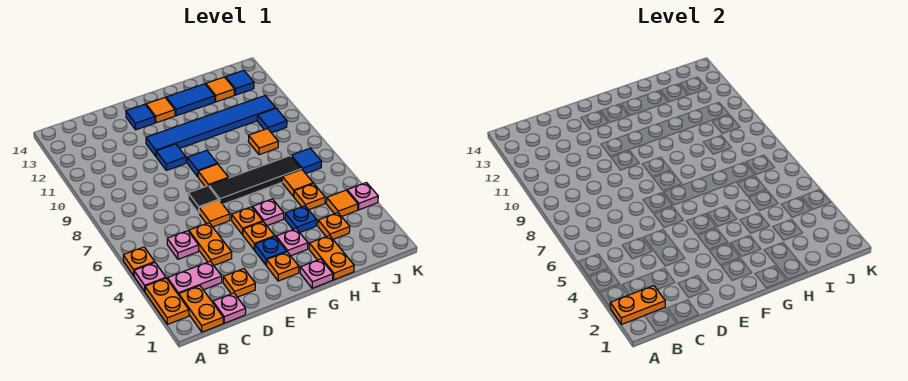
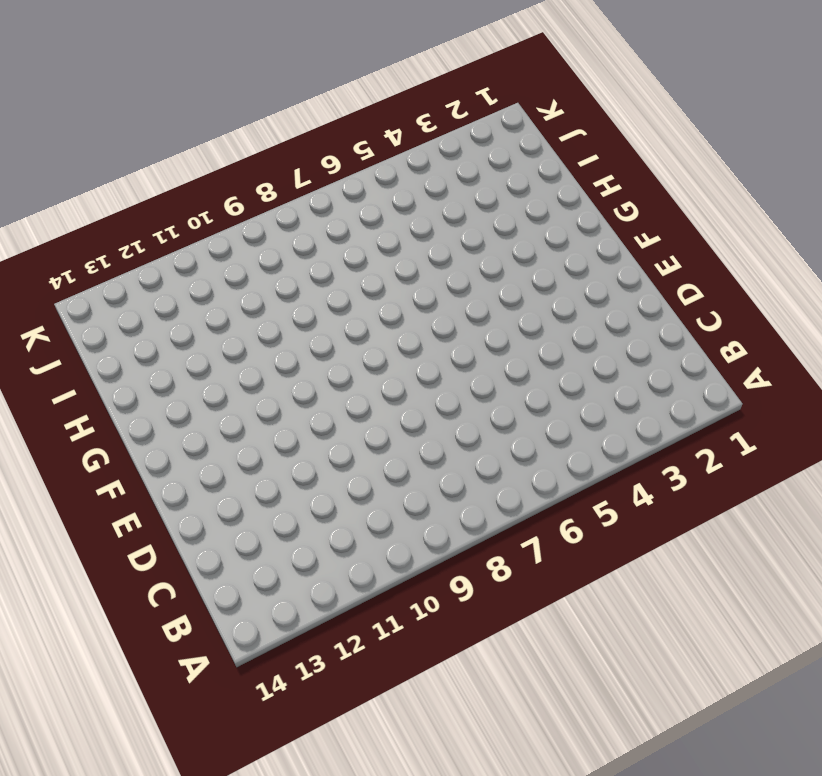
none -> orange plate A2:A3 level 1
none -> pink plate A4 level 1
none -> orange plate A5 level 1
none -> orange plate B1:B2 level 1

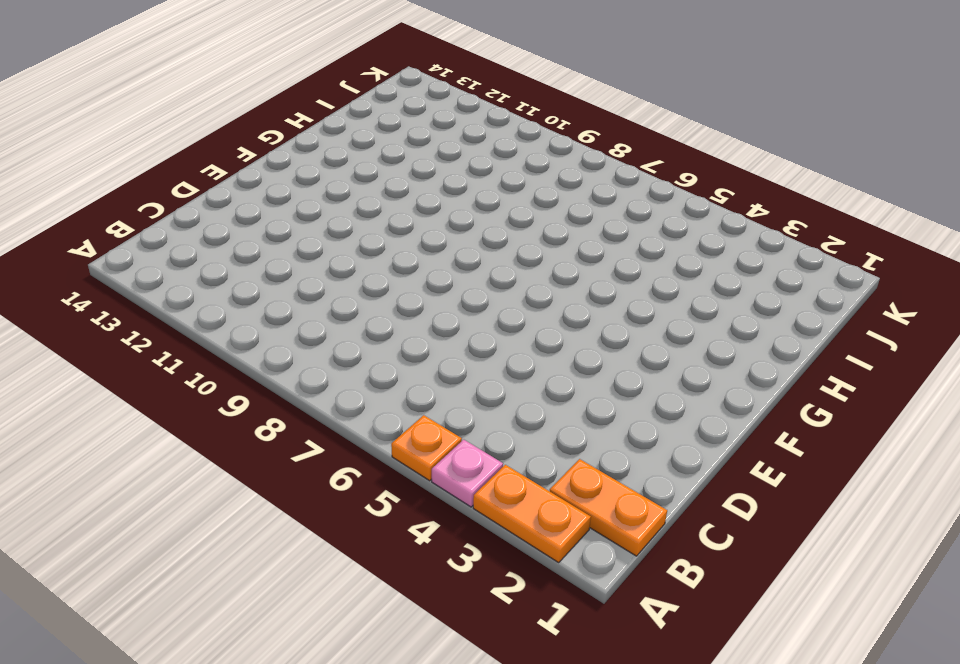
none -> pink plate B3:C3 level 1
none -> pink plate C1 level 1
none -> pink plate C5 level 1
none -> orange plate D2 level 1

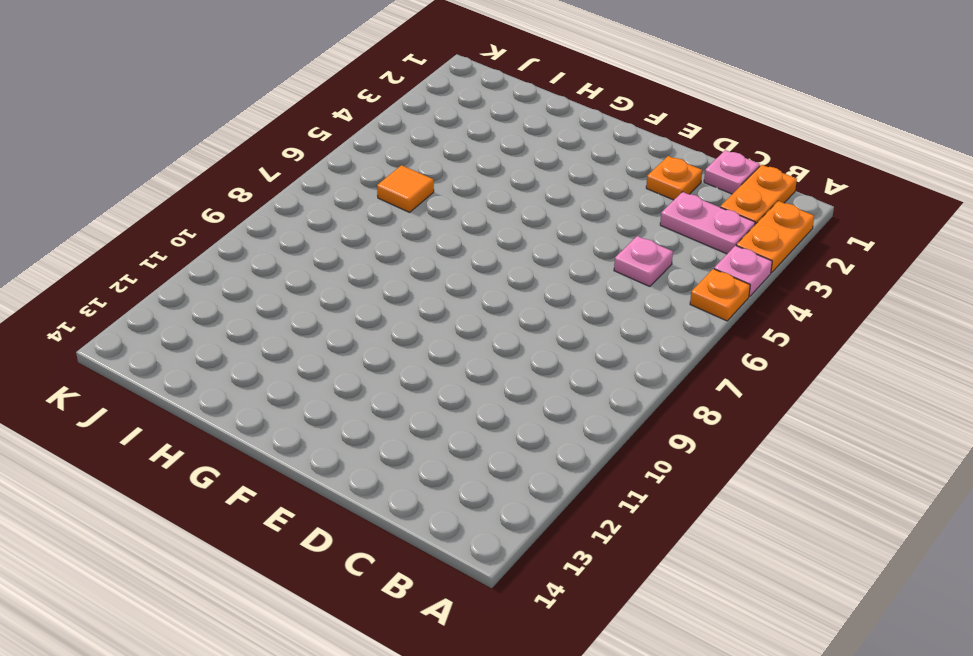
none -> orange plate D4:D5 level 1
none -> orange tile E6 level 1
none -> black tile E7 level 1
none -> blue tile E10 level 1

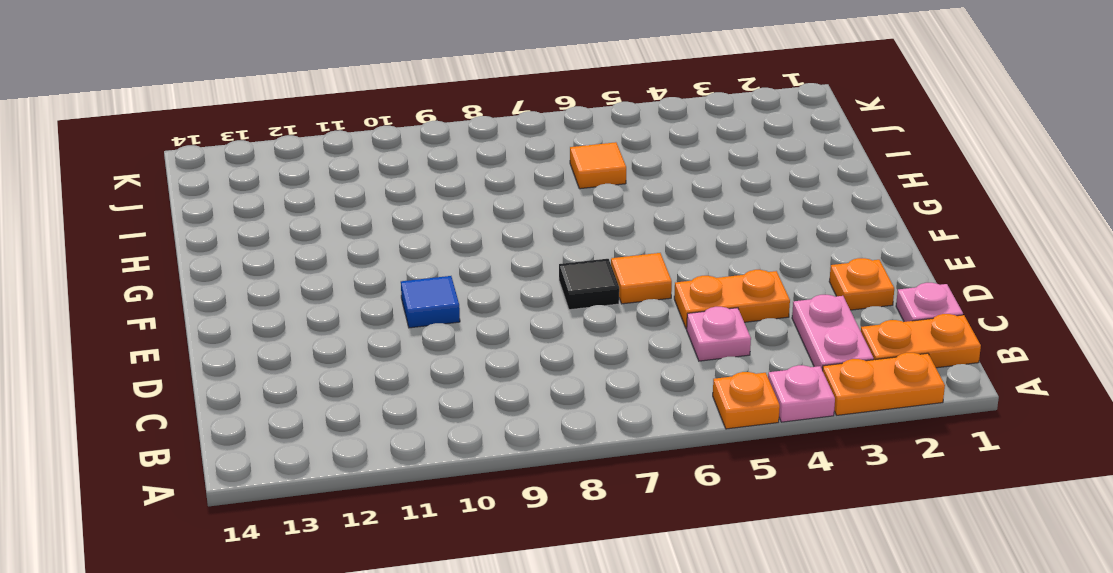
none -> blue tile E11:J11 level 1
none -> blue tile E13 level 1
none -> orange plate F2 level 1
none -> blue plate F3 level 1

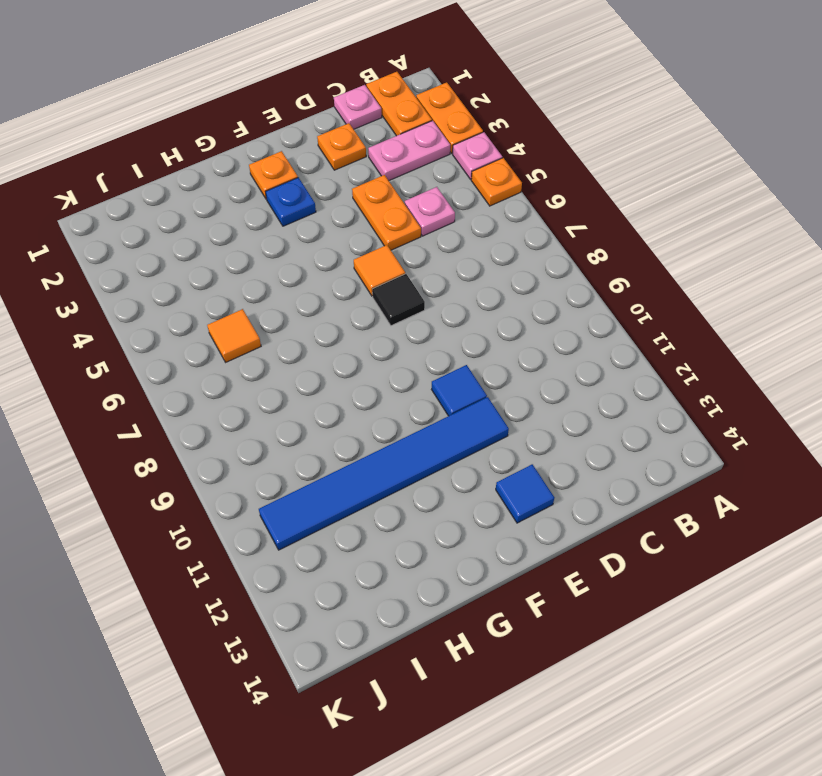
none -> orange plate F4 level 1
none -> orange plate F5 level 1
none -> black tile F7:I7 level 1
none -> orange tile F8 level 1

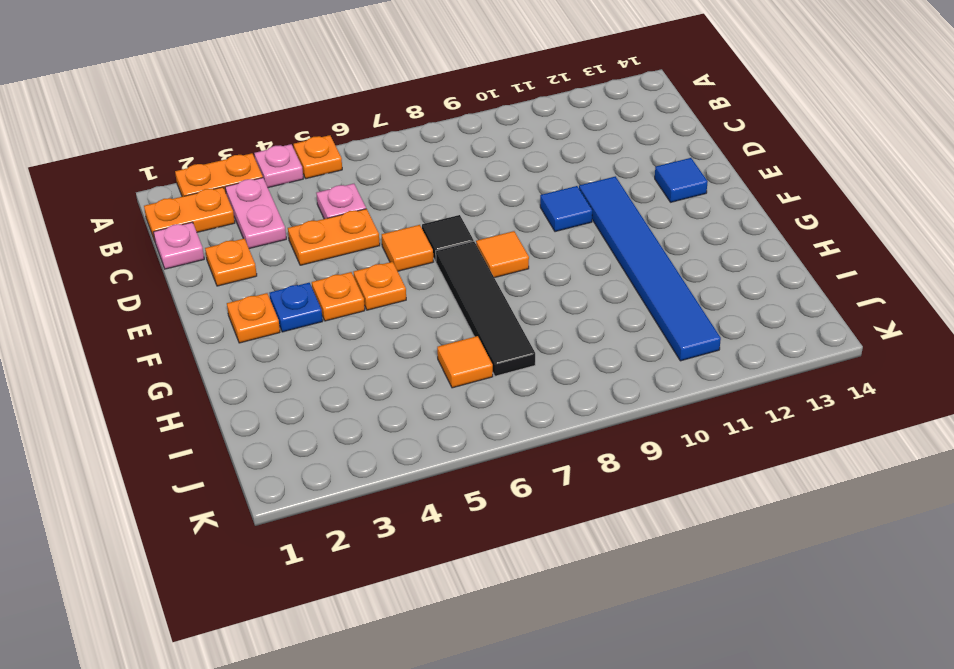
none -> blue tile F9 level 1
none -> orange tile F13 level 1
none -> pink plate G1 level 1
none -> pink plate G3 level 1

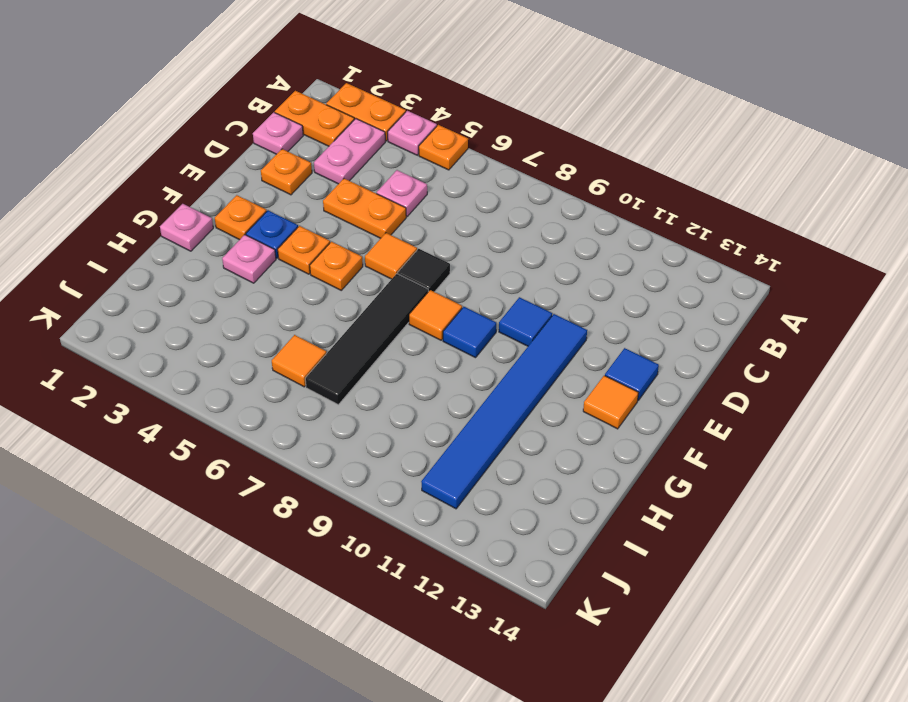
none -> pink plate G5 level 1
none -> blue tile G13:H13 level 1
none -> orange plate H1:H2 level 1
none -> blue plate H4 level 1

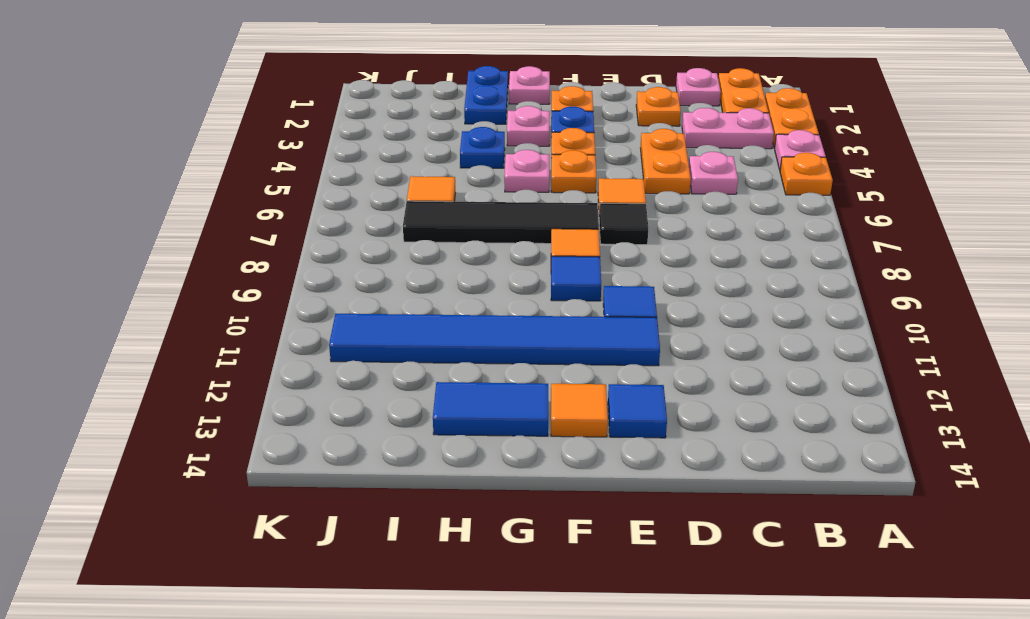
blue plate H1:H2 level 1 -> orange plate H1:H2 level 1
none -> orange plate I3 level 1
none -> orange plate I5 level 1
none -> orange tile I9 level 1
none -> orange tile I13 level 1

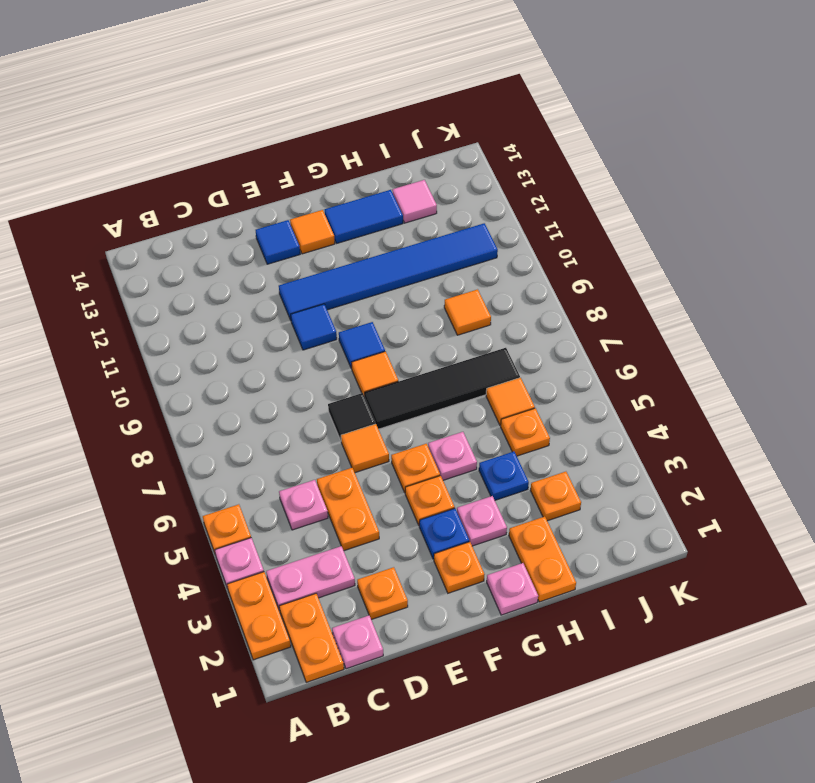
pink tile I13 level 1 -> orange tile I13 level 1
none -> orange tile J4 level 1
none -> blue tile J7 level 1
none -> blue tile J10 level 1
none -> blue tile J13 level 1

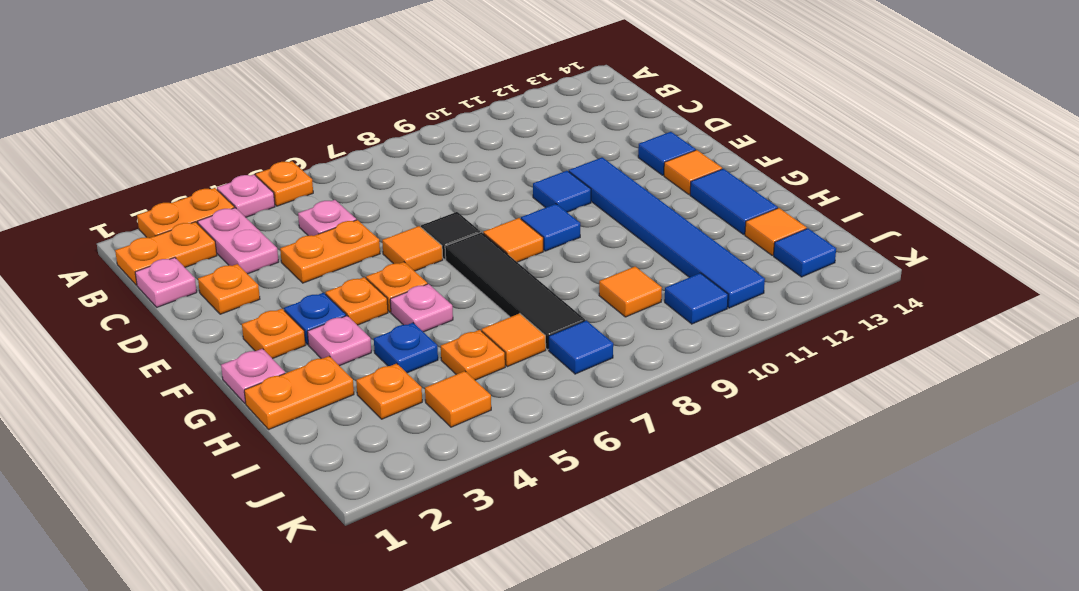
none -> pink plate K4 level 1
none -> orange plate A2:B2 level 2

